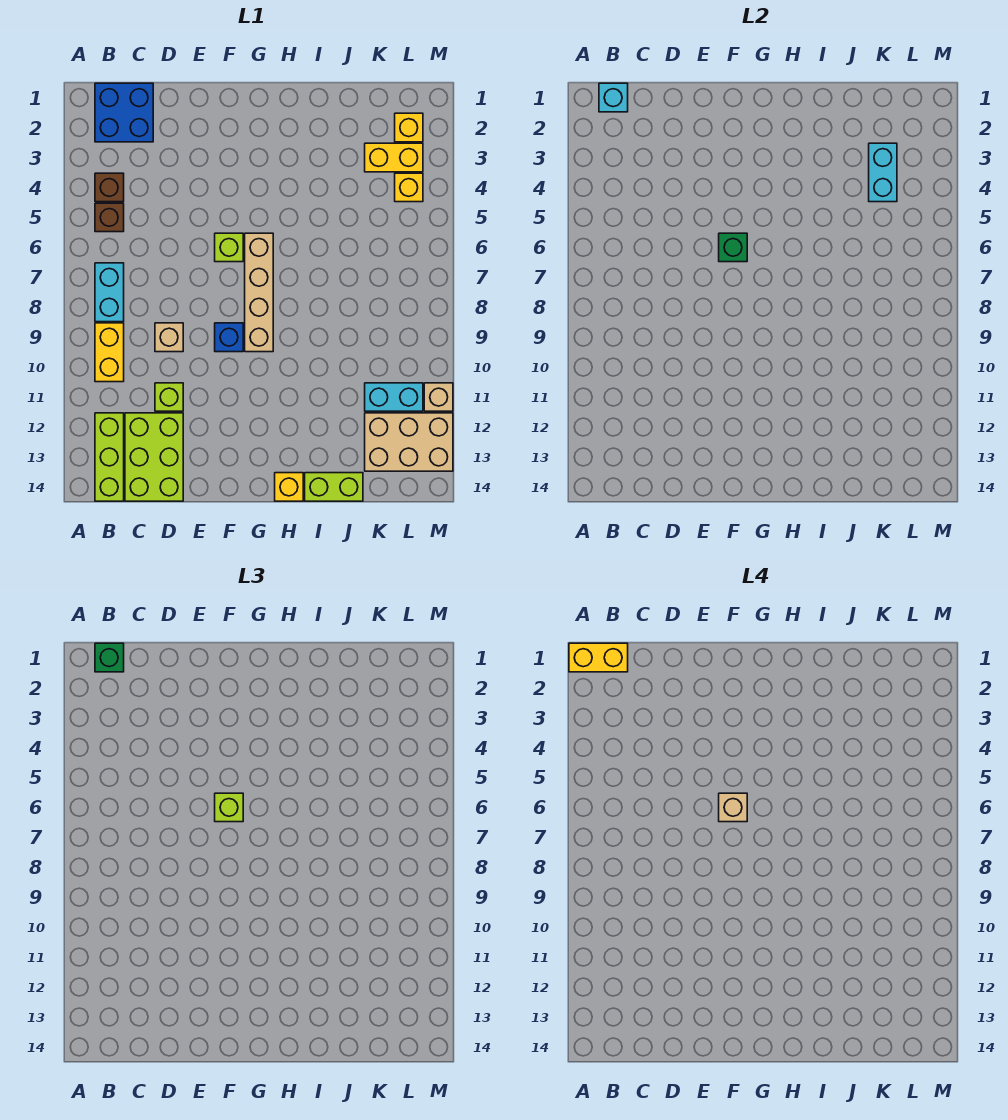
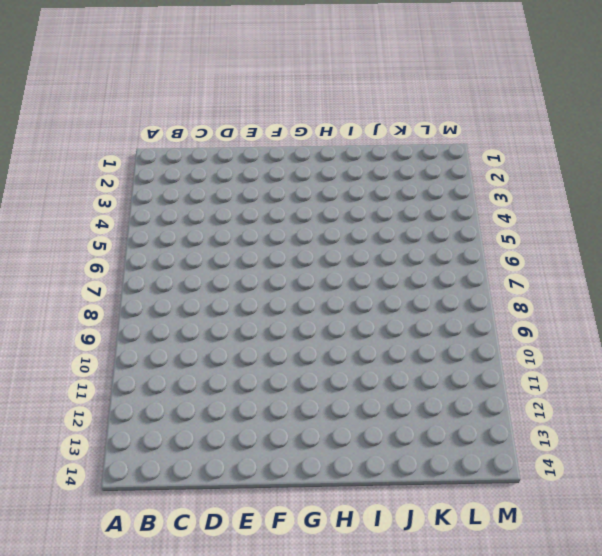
none -> blue brick B1:C2 level 1
none -> brown brick B4 level 1
none -> brown brick B5 level 1

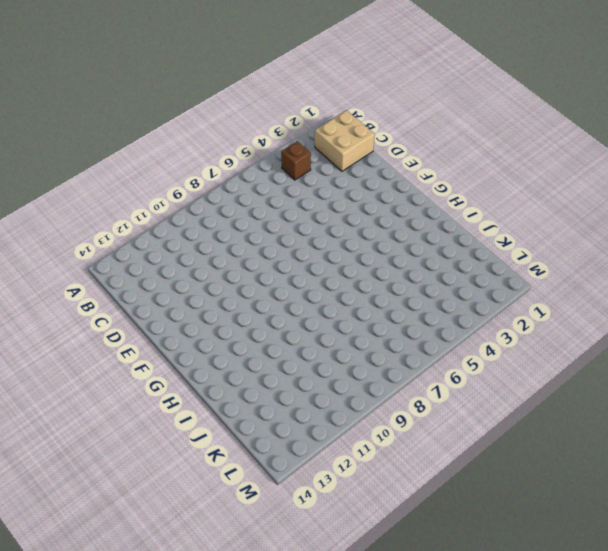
tan brick B1:C2 level 1 -> blue brick B1:C2 level 1
none -> brown brick B5 level 1
none -> cyan brick B7:B8 level 1
none -> yellow brick B9:B10 level 1

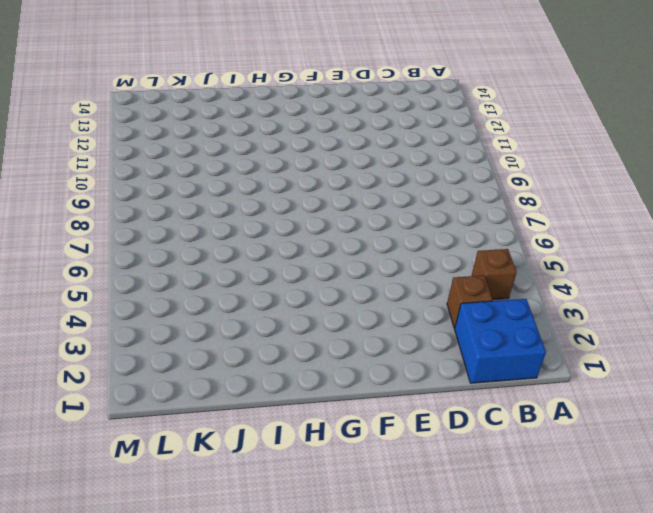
brown brick C3 level 1 -> brown brick B5 level 1
none -> cyan brick B7:B8 level 1
none -> yellow brick B9:B10 level 1
none -> lime brick B12:B14 level 1

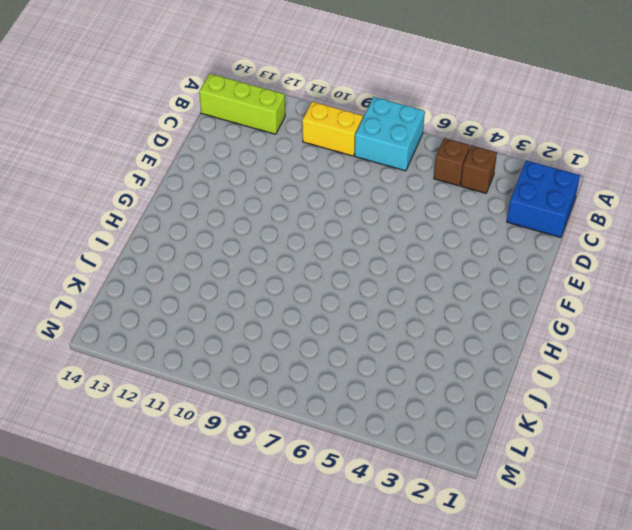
cyan brick A7:B8 level 1 -> cyan brick B7:B8 level 1
none -> lime brick C12:D14 level 1
none -> tan brick D9 level 1
none -> lime brick D11 level 1

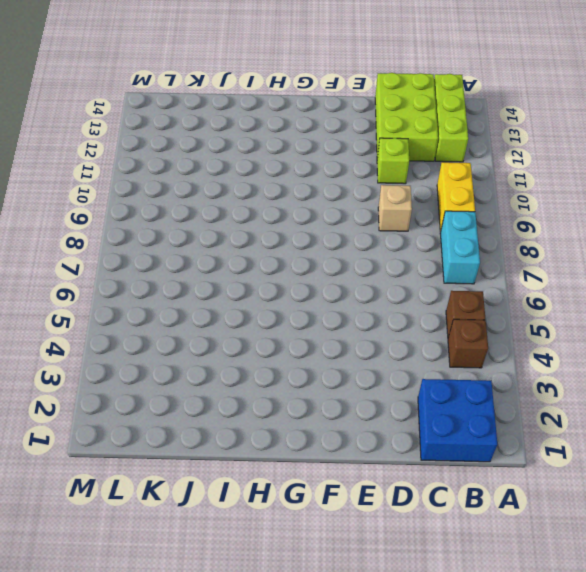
none -> lime brick F6 level 1
none -> blue brick F9 level 1
none -> tan brick G6:G9 level 1

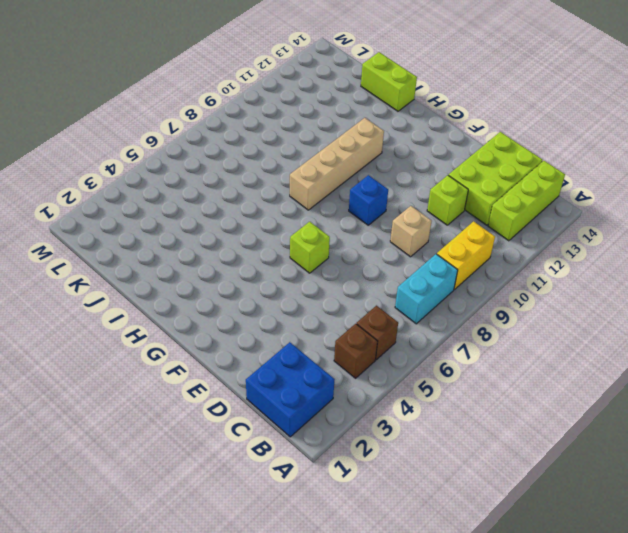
tan brick H8:H11 level 1 -> tan brick G6:G9 level 1
none -> yellow brick H14 level 1
none -> yellow brick K3:L3 level 1
none -> cyan brick K11:L11 level 1

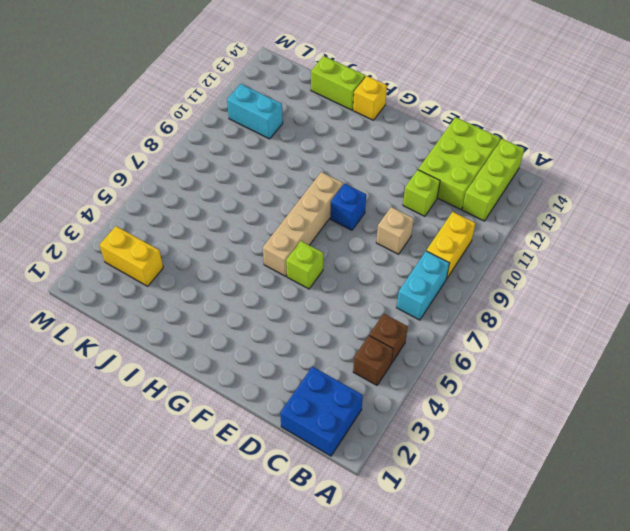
none -> tan brick K12:M13 level 1
none -> yellow brick L2 level 1
none -> yellow brick L4 level 1

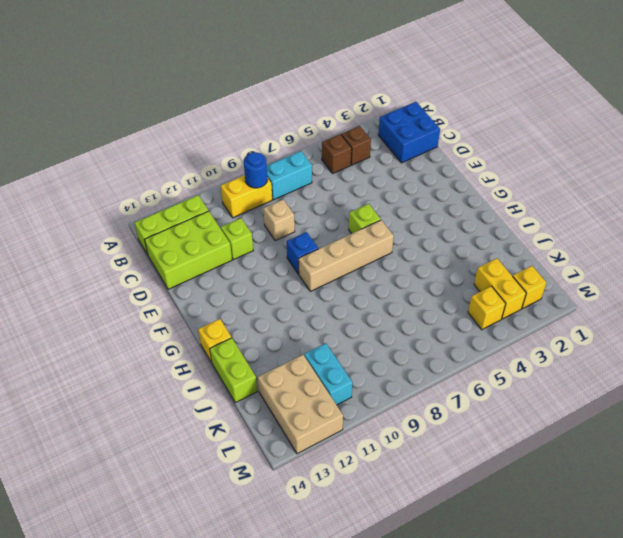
blue round brick B9 level 2 -> none
none -> tan brick M11 level 1
none -> cyan brick B1 level 2
none -> green brick F6 level 2

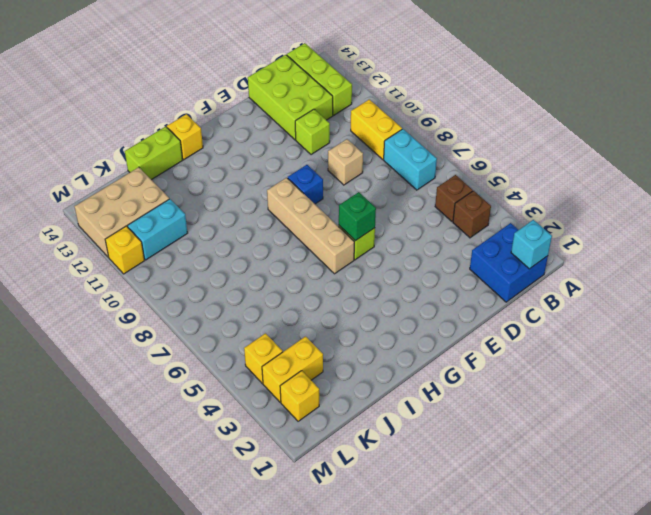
yellow brick M11 level 1 -> tan brick M11 level 1
none -> cyan brick K3:K4 level 2
none -> green brick B1 level 3
none -> lime brick F6 level 3

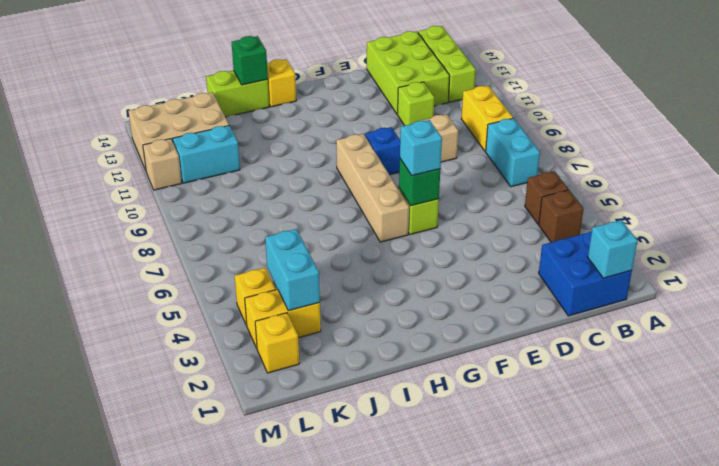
cyan brick F6 level 3 -> lime brick F6 level 3
green brick I14 level 2 -> green brick B1 level 3
none -> yellow brick A1:B1 level 4
none -> tan brick F6 level 4

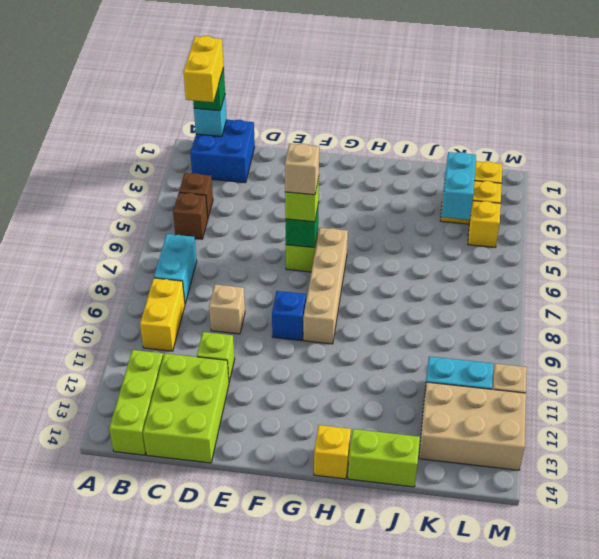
yellow brick B1:B2 level 4 -> yellow brick A1:B1 level 4

